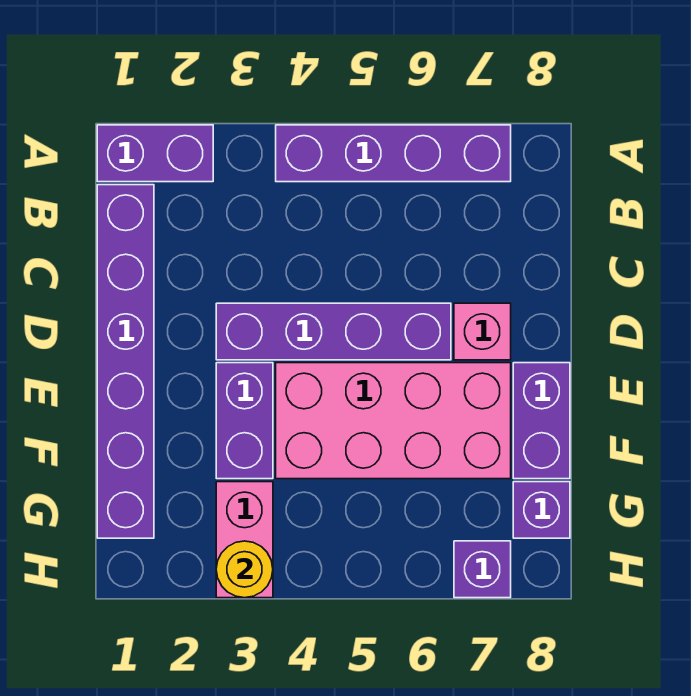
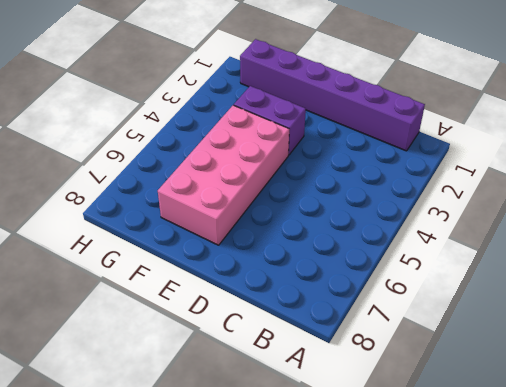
none -> purple brick A1:A2 level 1
none -> purple brick A4:A7 level 1
none -> purple brick D3:D6 level 1

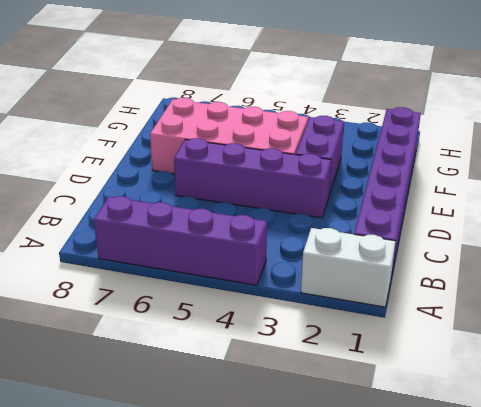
white brick A1:A2 level 1 -> purple brick A1:A2 level 1
none -> pink brick D7 level 1
none -> purple brick E8:F8 level 1
none -> pink brick G3:H3 level 1

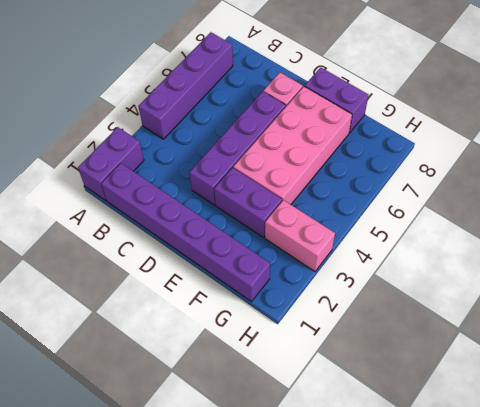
none -> purple brick G8 level 1
none -> purple brick H7 level 1
none -> yellow round brick H3 level 2

